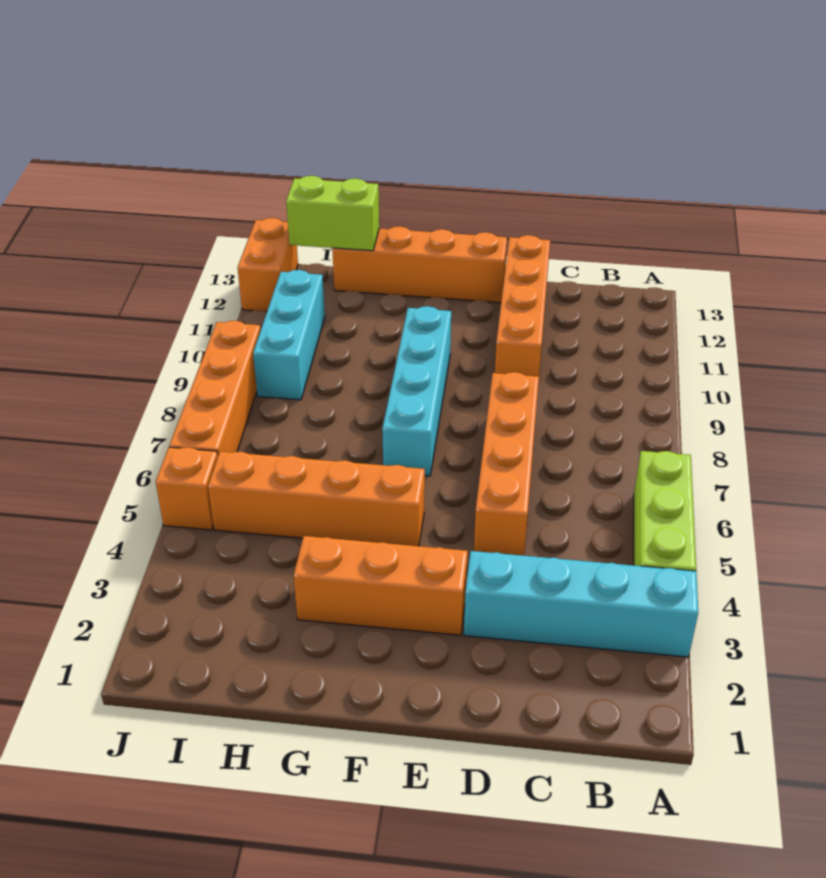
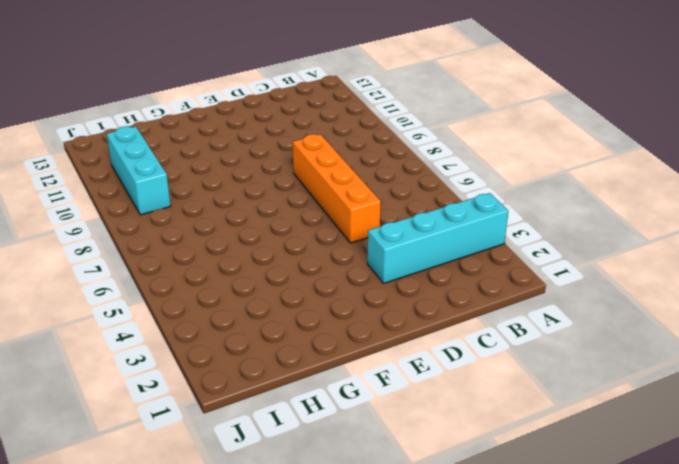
none -> lime brick A4:A6 level 1
none -> orange brick D10:D13 level 1
none -> orange brick E3:G3 level 1

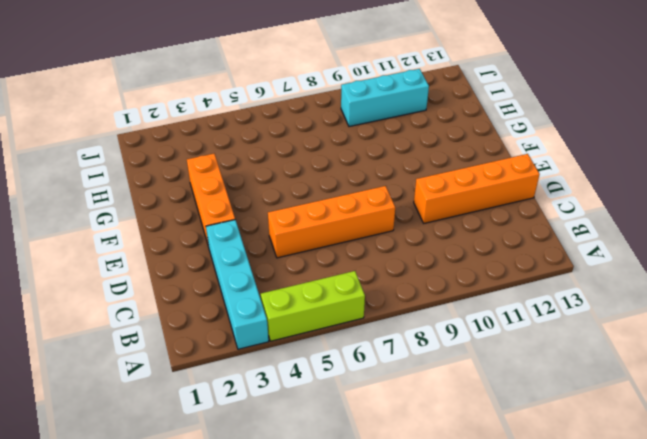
none -> orange brick E13:H13 level 1
none -> orange brick F5:I5 level 1
none -> cyan brick F7:F10 level 1

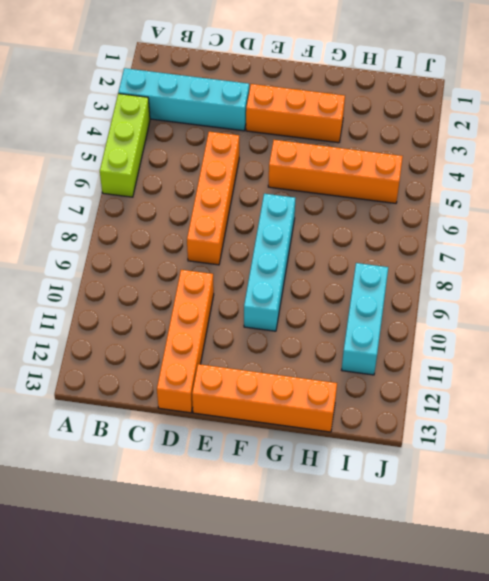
none -> orange brick J5 level 1
none -> orange brick J6:J9 level 1
none -> orange brick J12:J13 level 1

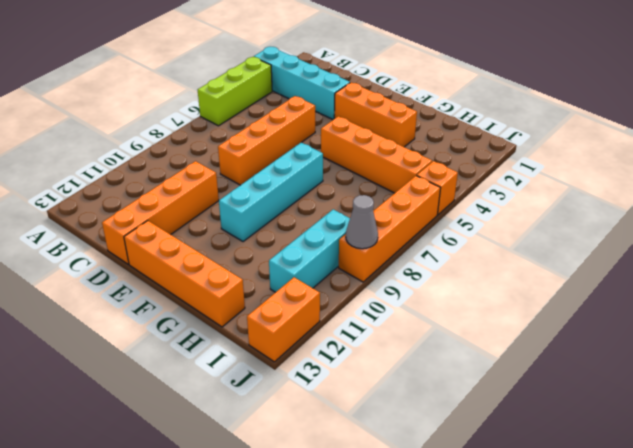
grey cone J9 level 2 -> none
none -> lime brick H13:I13 level 2

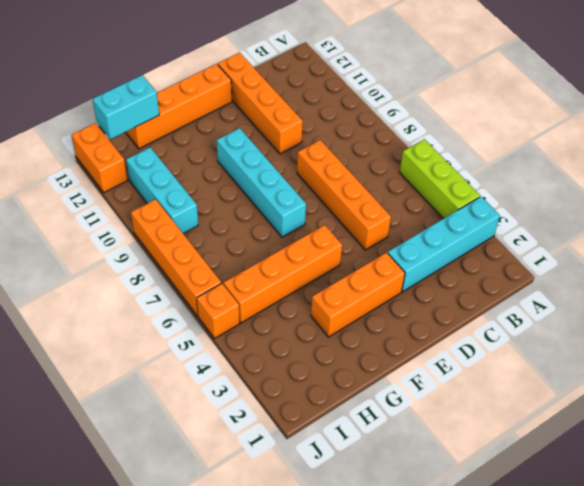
cyan brick H13:I13 level 2 -> lime brick H13:I13 level 2

